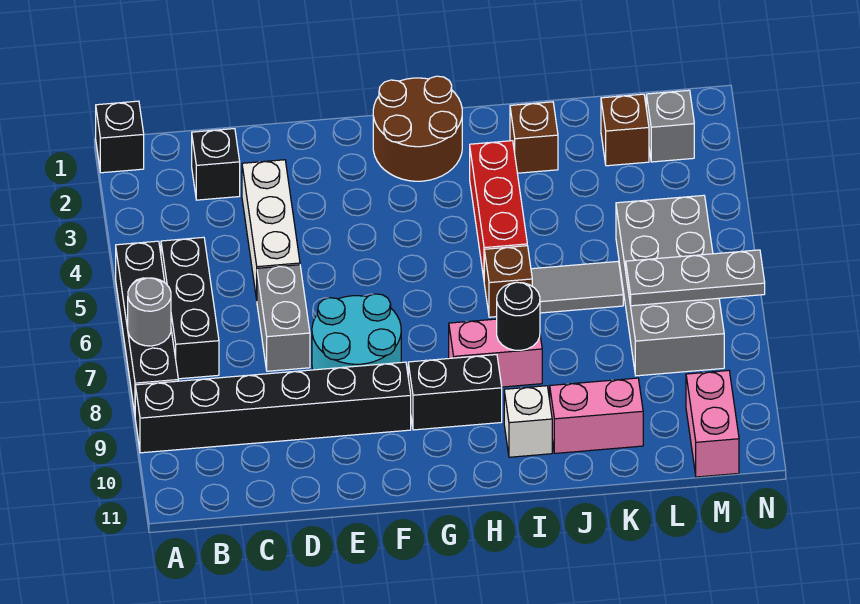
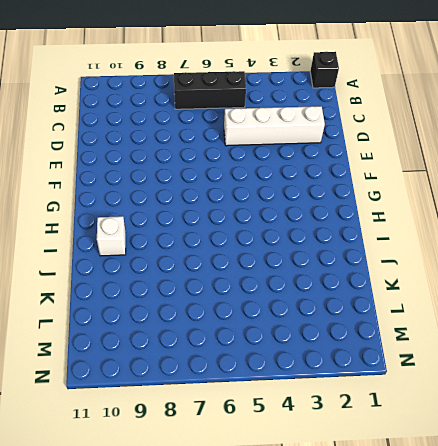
white brick D2:D5 level 1 -> white brick D3:D5 level 1
none -> black brick A5:A8 level 1
none -> black brick A9:F9 level 1
none -> black brick C2 level 1

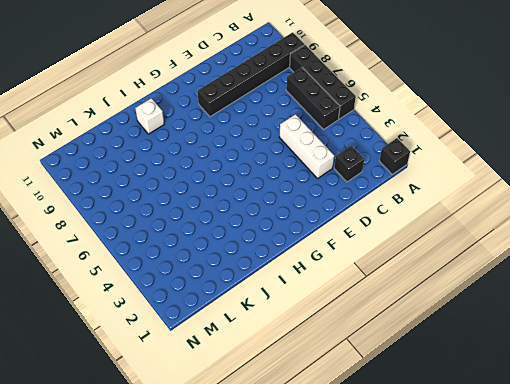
none -> grey brick D6:D7 level 1
none -> cyan round brick E7:F8 level 1
none -> brown round brick G1:H2 level 1

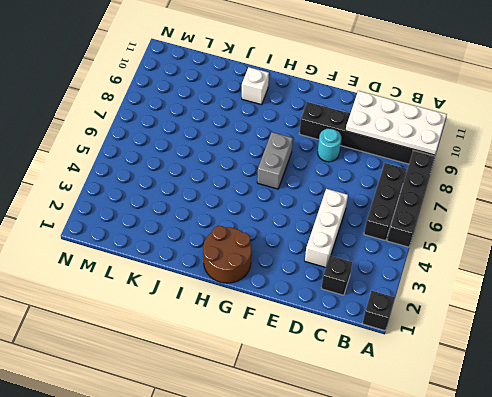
white plate A9:D10 level 2 -> none
cyan round brick E8 level 1 -> cyan round brick E7:F8 level 1
grey brick G6:G7 level 1 -> grey brick D6:D7 level 1
none -> black brick G9:H9 level 1
none -> pink brick H8:I8 level 1
none -> red brick I3:I5 level 1

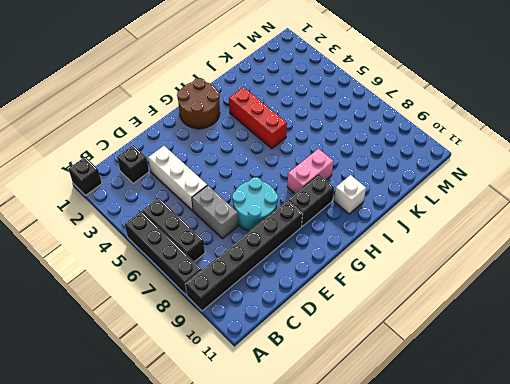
none -> brown brick I6 level 1
none -> brown brick J2 level 1
none -> grey tile J6:K6 level 1

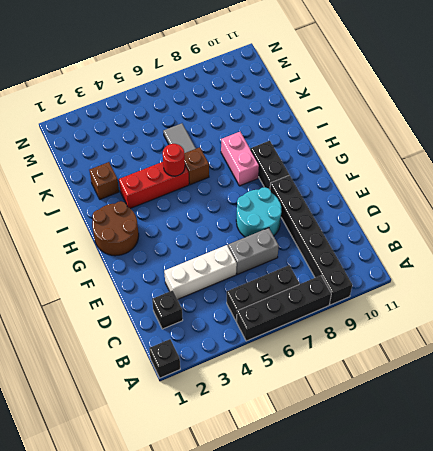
red round brick I5 level 2 -> none
none -> white brick I10 level 1
none -> pink brick J10:K10 level 1
none -> brown brick L2 level 1

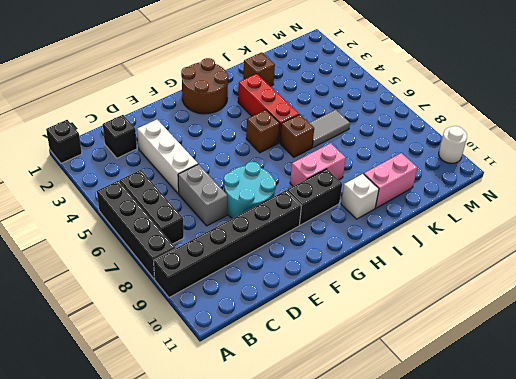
brown brick H5 level 1 -> brown brick L2 level 1
white round brick N10 level 1 -> none
none -> grey brick L5:M8 level 1
none -> grey brick M2 level 1
none -> pink brick M10:M11 level 1

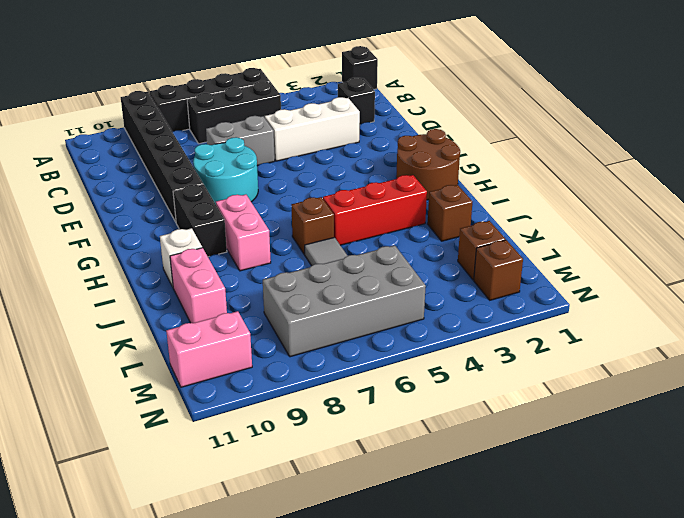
brown brick M2 level 1 -> grey brick M2 level 1
none -> grey round brick A7 level 2
none -> black round brick I8 level 2
none -> grey plate L7:N7 level 2

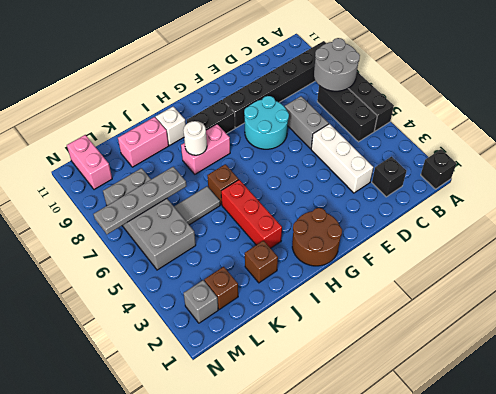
grey round brick A7:B8 level 2 -> grey round brick A7 level 2
white round brick I8 level 2 -> black round brick I8 level 2
grey plate K7:N7 level 2 -> grey plate L7:N7 level 2

